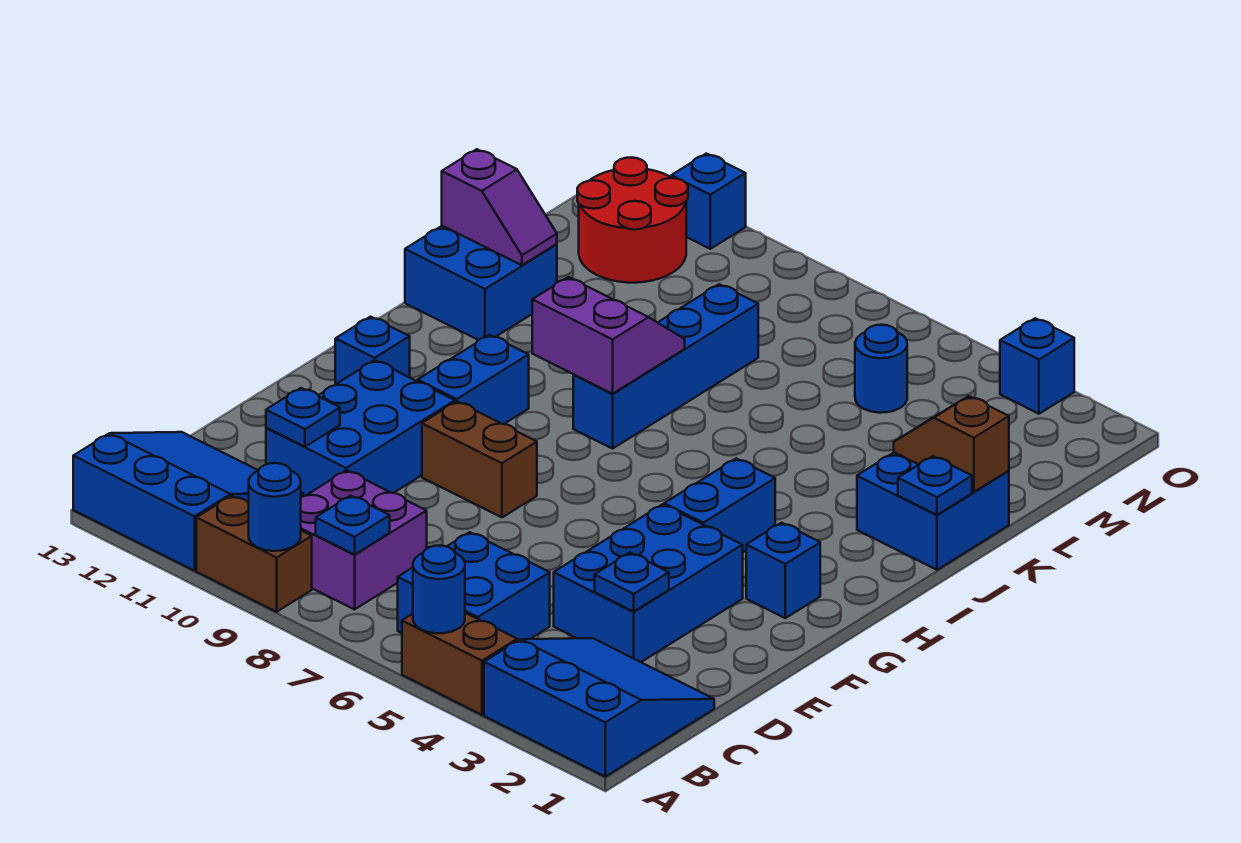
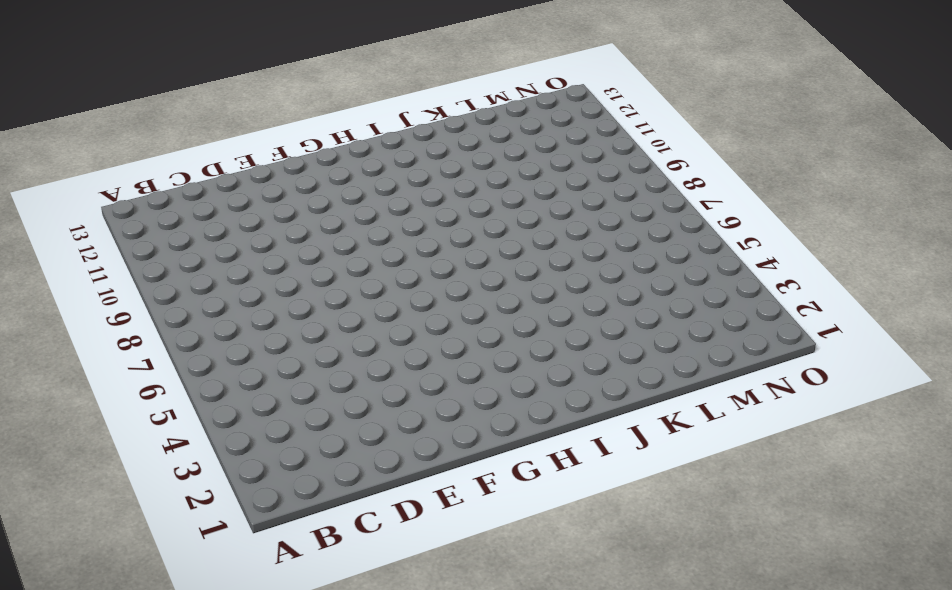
none -> blue slope A1:C3 level 1 top A
none -> brown brick A4:A5 level 1
none -> brown brick A9:A10 level 1

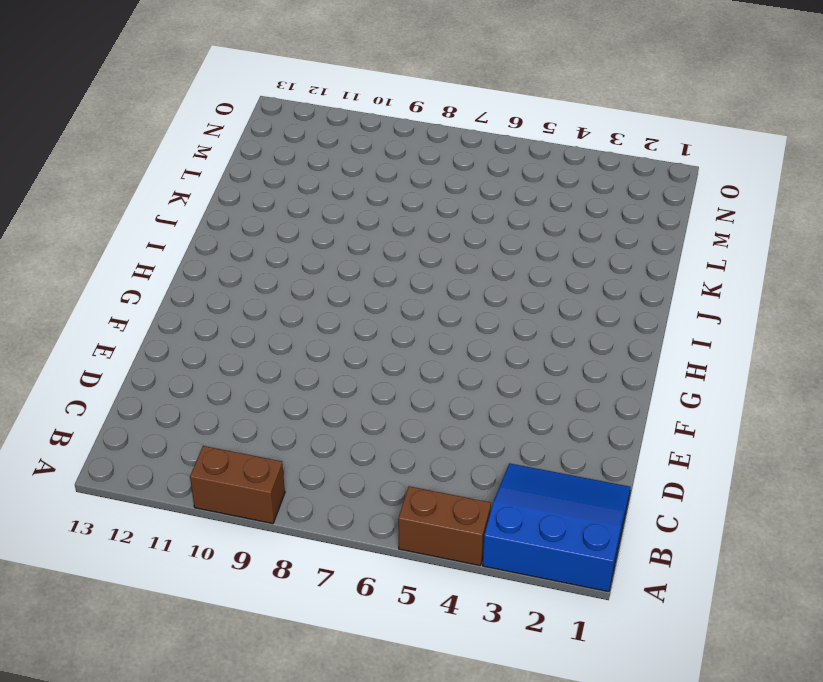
none -> blue slope A11:C13 level 1 top A
none -> blue brick B5:C6 level 1
none -> purple brick B8:C9 level 1

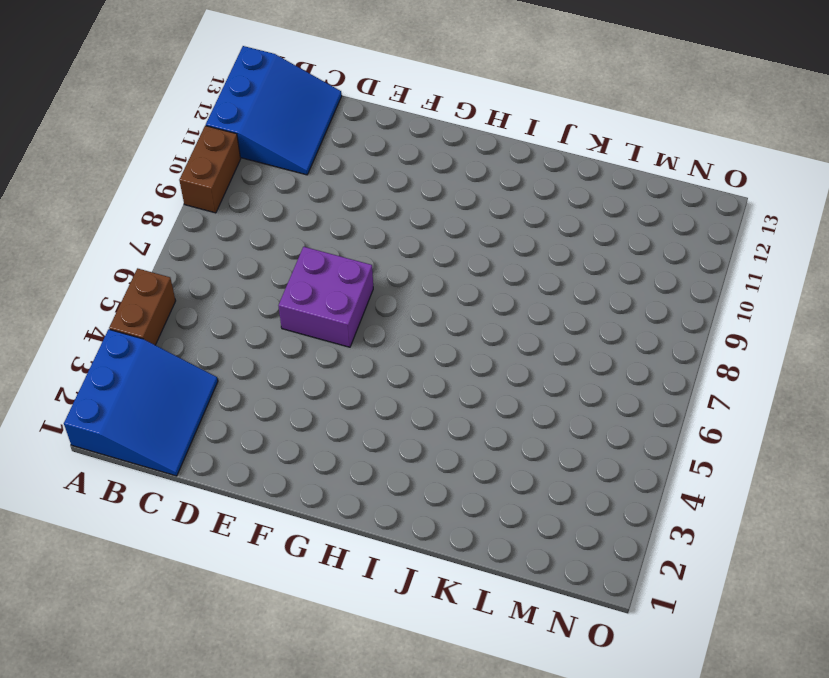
purple brick E6:F7 level 1 -> purple brick B8:C9 level 1
none -> blue brick B5:C6 level 1
none -> blue brick D3:F4 level 1
none -> blue brick D10:F11 level 1

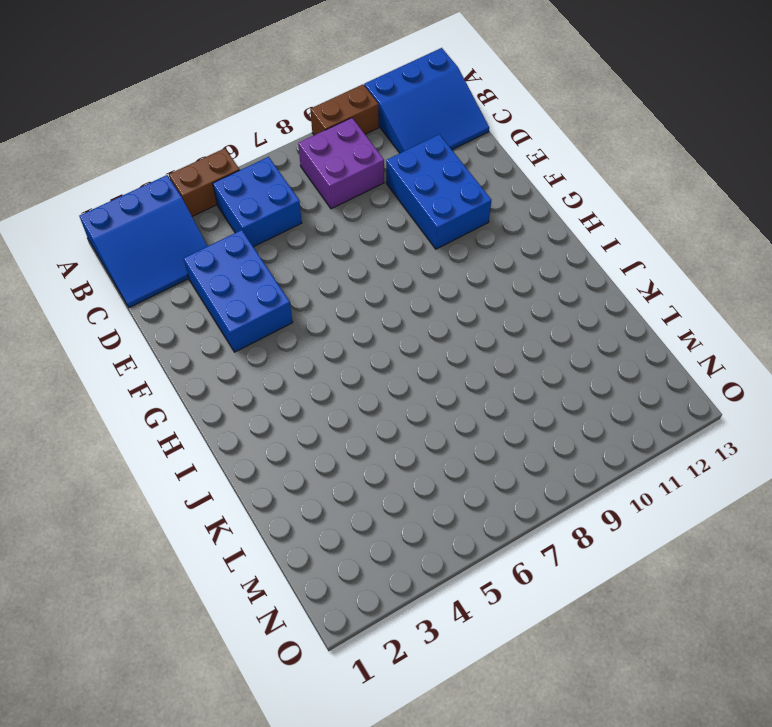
none -> brown brick F8:F9 level 1
none -> blue brick G2 level 1
none -> blue brick G4:H4 level 1

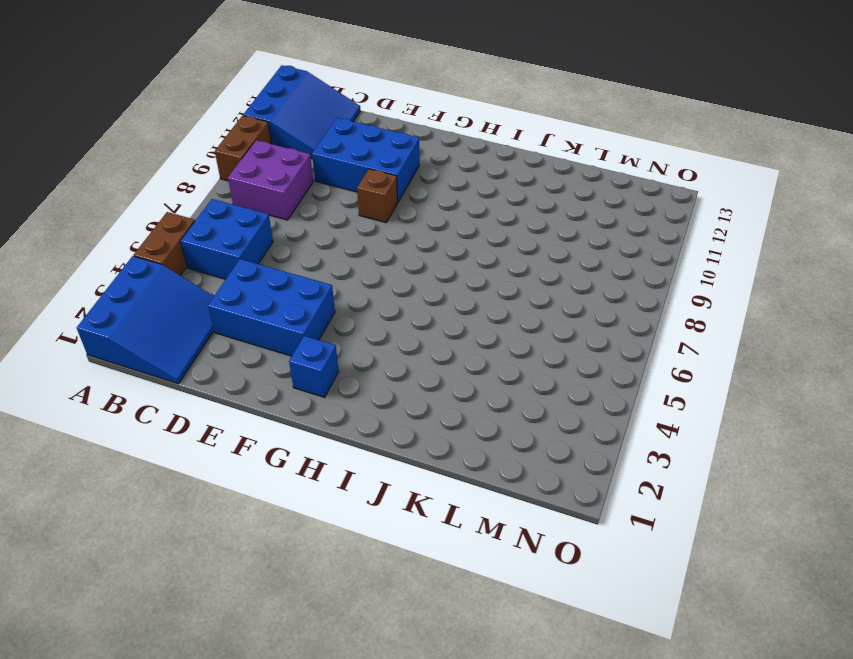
brown brick F9 level 1 -> brown brick F8:F9 level 1
none -> blue brick G4:H4 level 1
none -> blue brick G10:H10 level 1
none -> blue brick G12 level 1

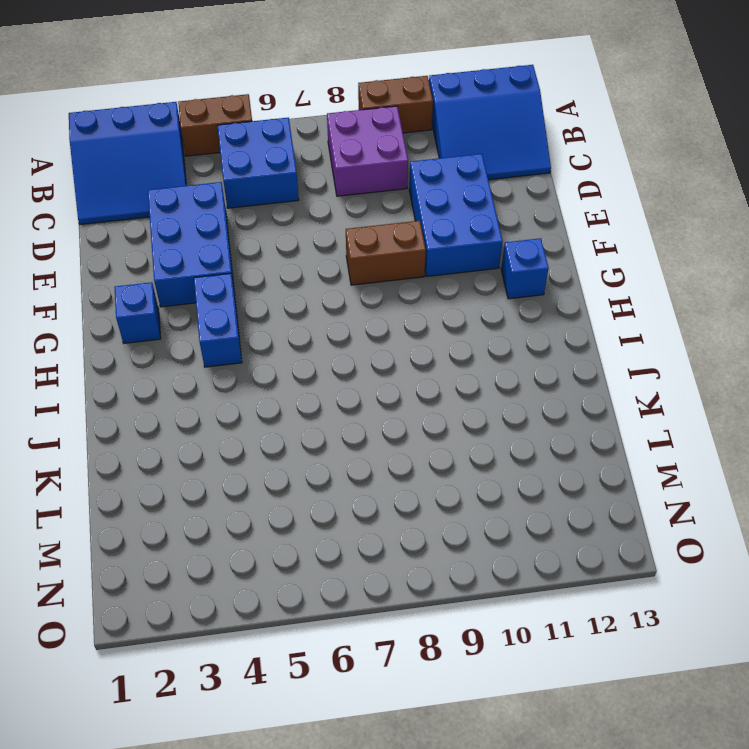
none -> blue brick G10:H10 level 1
none -> blue brick I8:L8 level 1
none -> blue brick J1:K2 level 1

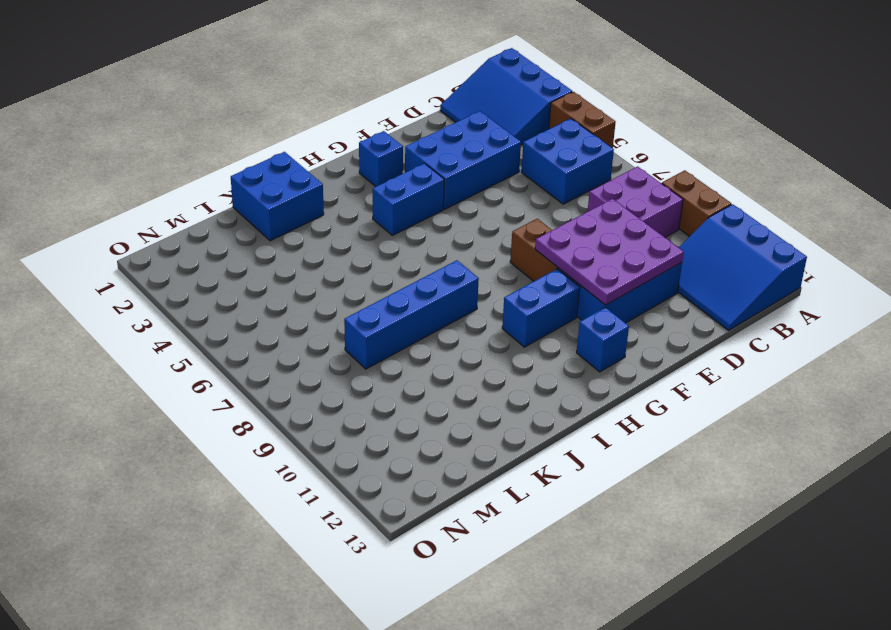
purple plate D9:F11 level 2 -> blue plate D11 level 2
none -> blue brick J12:K13 level 1
none -> blue round brick M5 level 1
none -> red round brick M11:N12 level 1

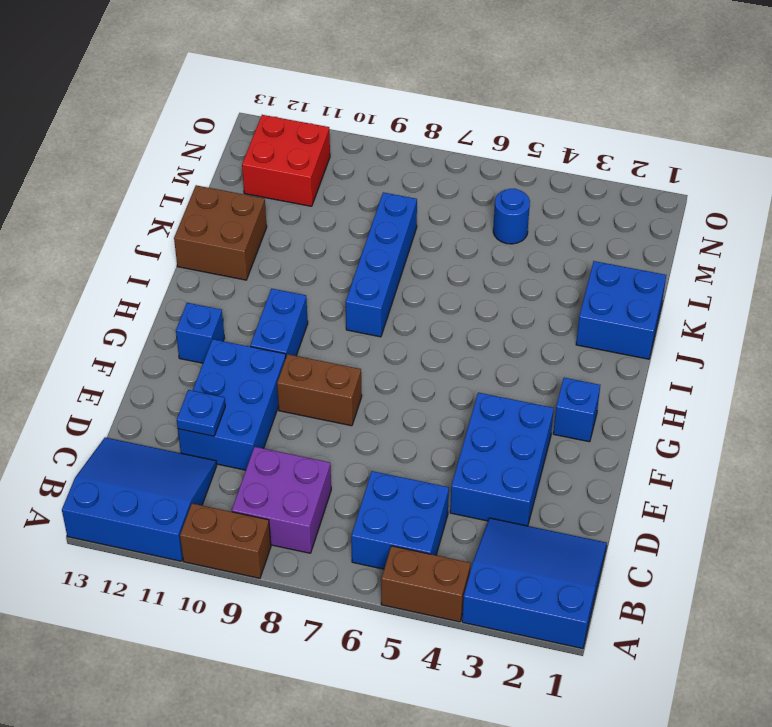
brown brick J12:K13 level 1 -> blue brick J12:K13 level 1
red brick M11:N12 level 1 -> red round brick M11:N12 level 1
none -> blue brick G4:H4 level 1
none -> blue brick O3 level 1
none -> blue brick O11 level 1

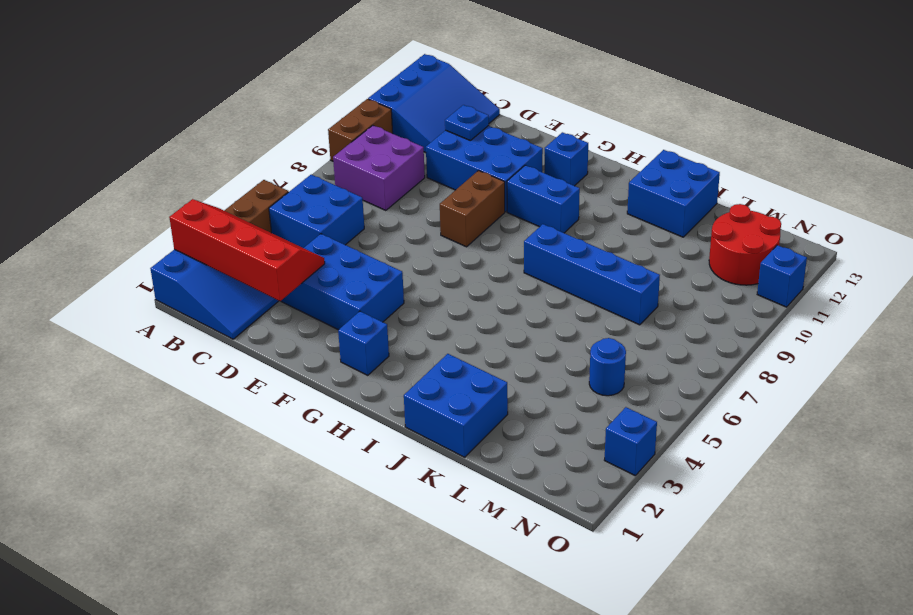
red slope A2:D3 level 2 top 2 -> blue plate D3 level 2
none -> blue brick G4:H4 level 1
none -> blue round brick A5 level 2
none -> blue round brick A9 level 2

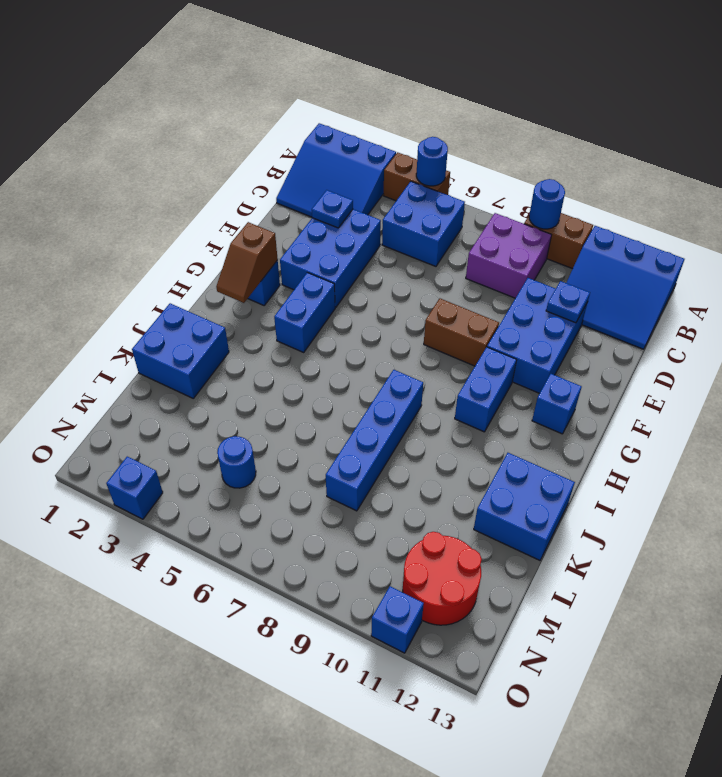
brown slope G2:H2 level 2 top G -> brown slope K1:K2 level 2 top 1
none -> blue plate B8 level 2
none -> purple slope I8:J9 level 2 top I
none -> blue plate J1 level 2

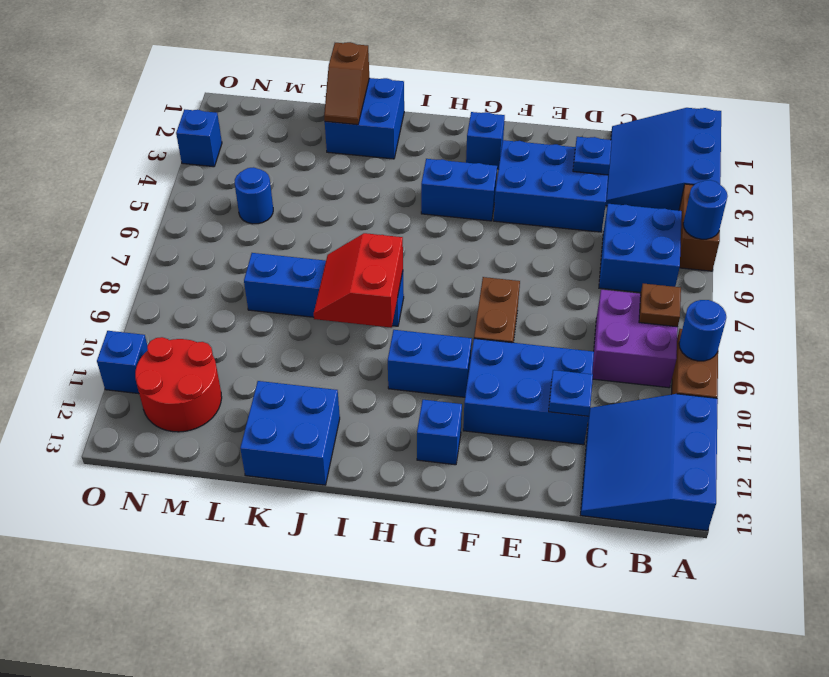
brown plate B8 level 2 -> blue plate B8 level 2
red slope I8:J9 level 2 top I -> purple slope I8:J9 level 2 top I
none -> blue plate J1 level 2
none -> purple slope K12:K13 level 2 top 13

